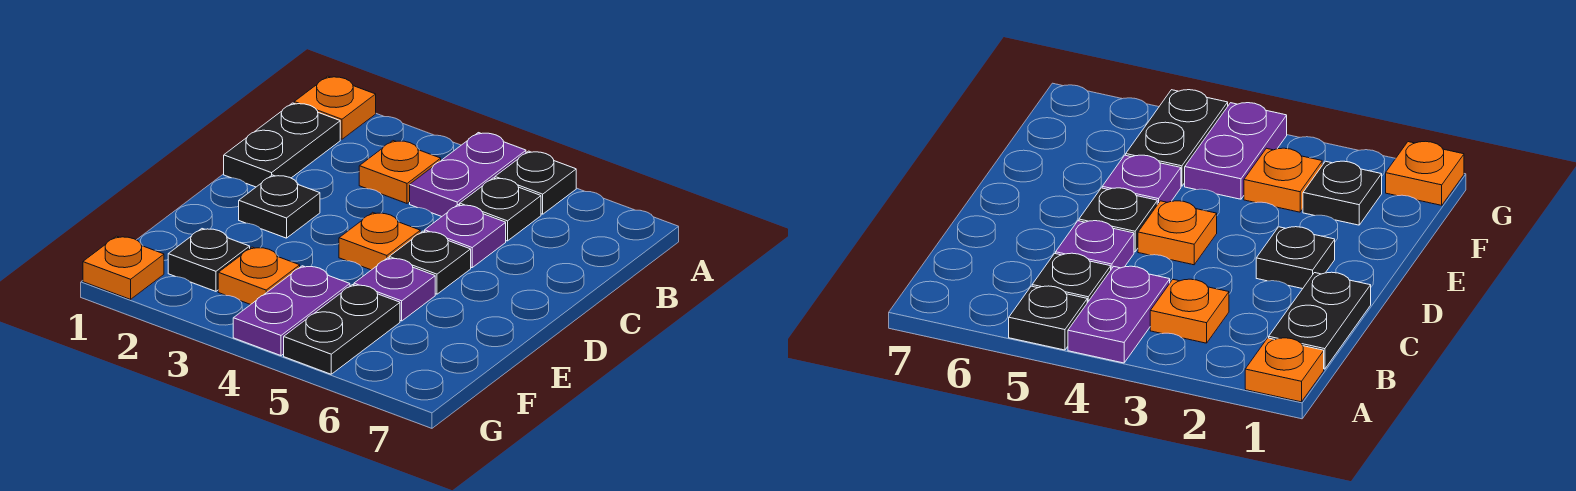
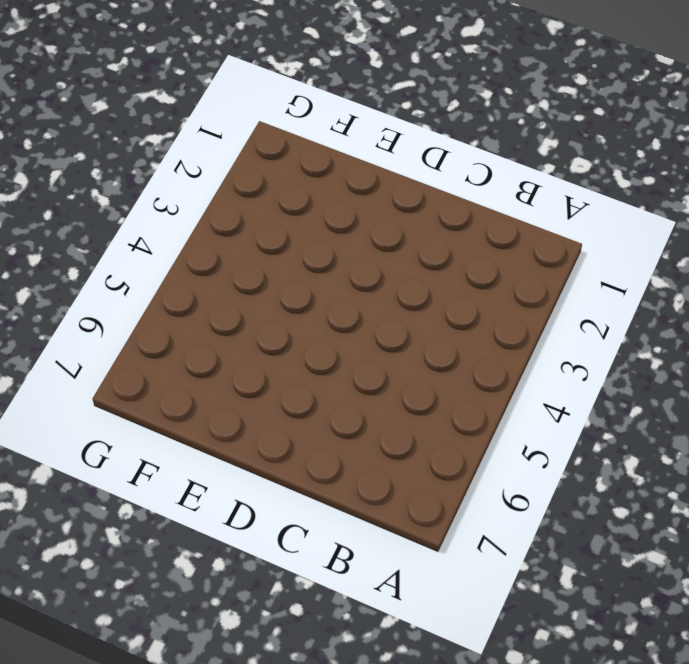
none -> orange plate A1 level 1
none -> purple plate A4:B4 level 1
none -> black plate A5 level 1

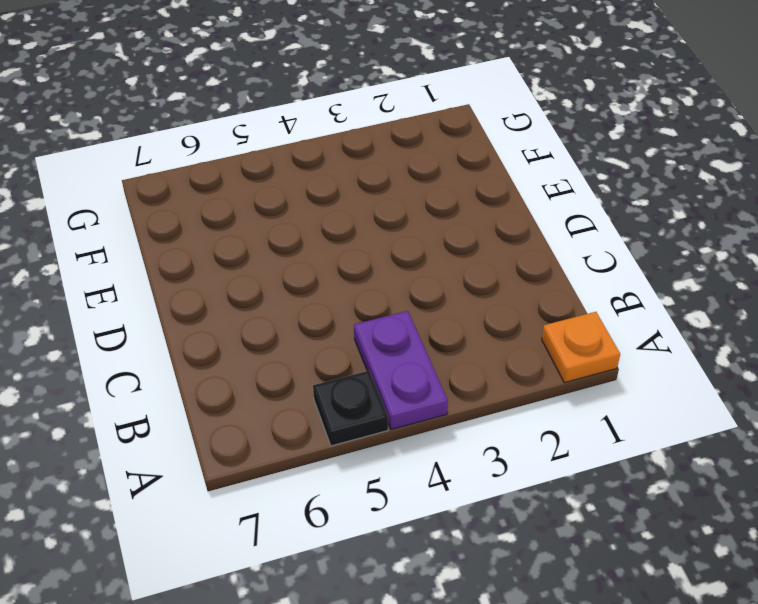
none -> black plate B1:C1 level 1
none -> orange plate B3 level 1
none -> black plate B5 level 1

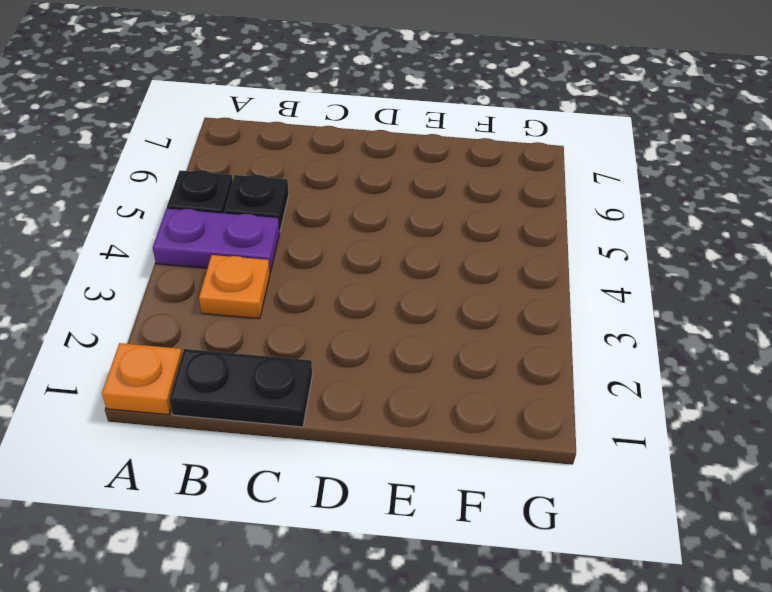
none -> purple plate C5 level 1
none -> black plate D2 level 1
none -> orange plate D4 level 1

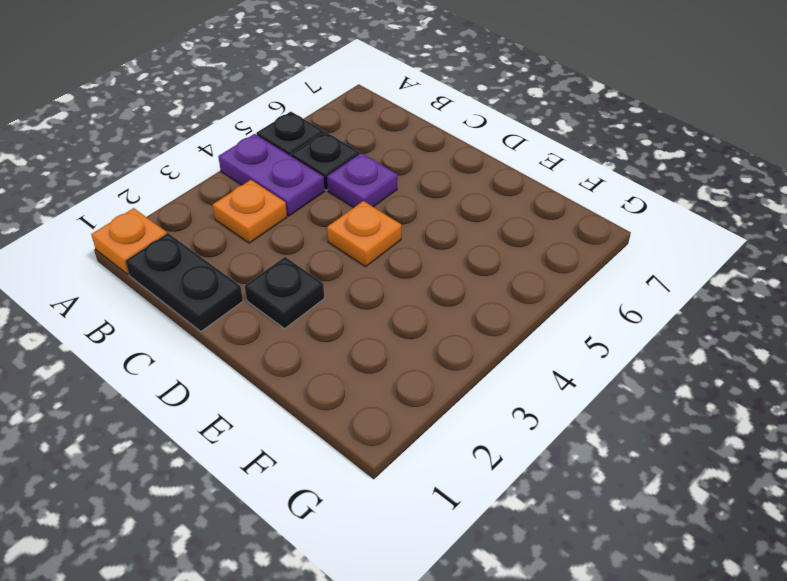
none -> black plate D5 level 1
none -> purple plate E5 level 1
none -> black plate F2 level 1

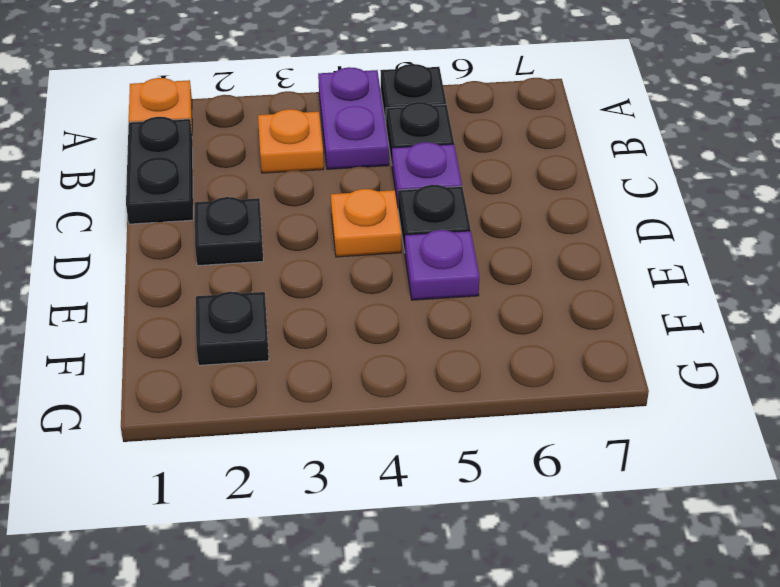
none -> orange plate F3 level 1
none -> purple plate F4:G4 level 1
none -> black plate F5:G5 level 1

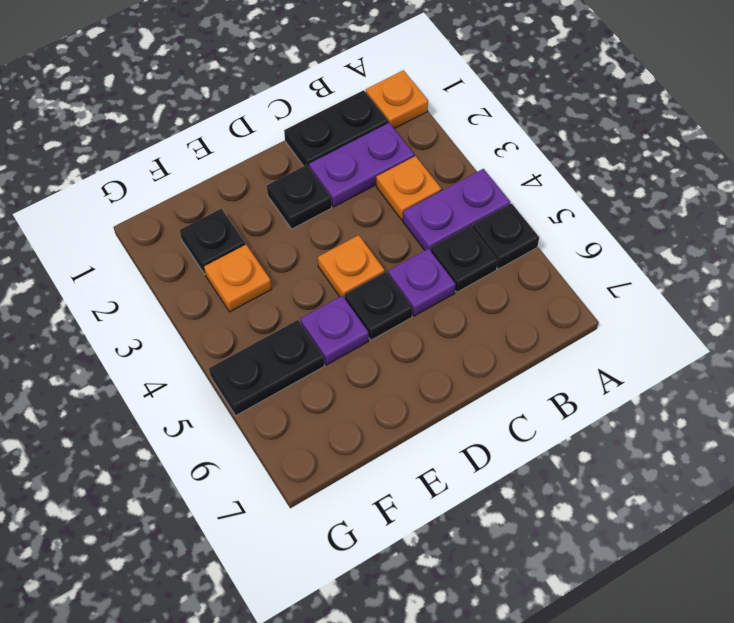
purple plate B2:C2 level 1 -> purple plate F4:G4 level 1
none -> orange plate G1 level 1

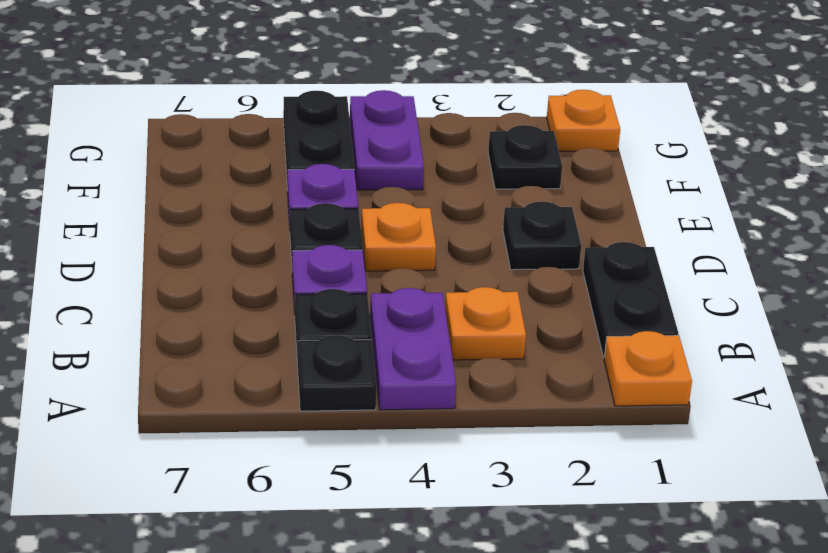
none -> orange plate F3 level 1

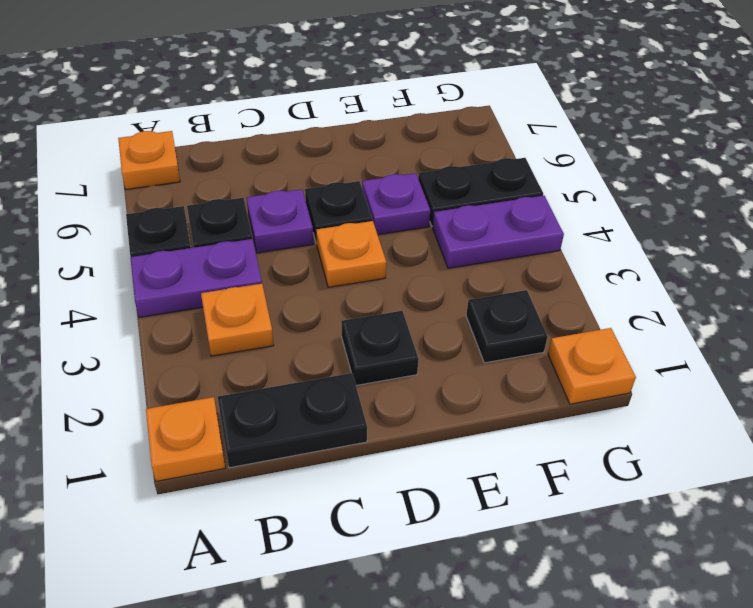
orange plate A7 level 1 -> orange plate F3 level 1

